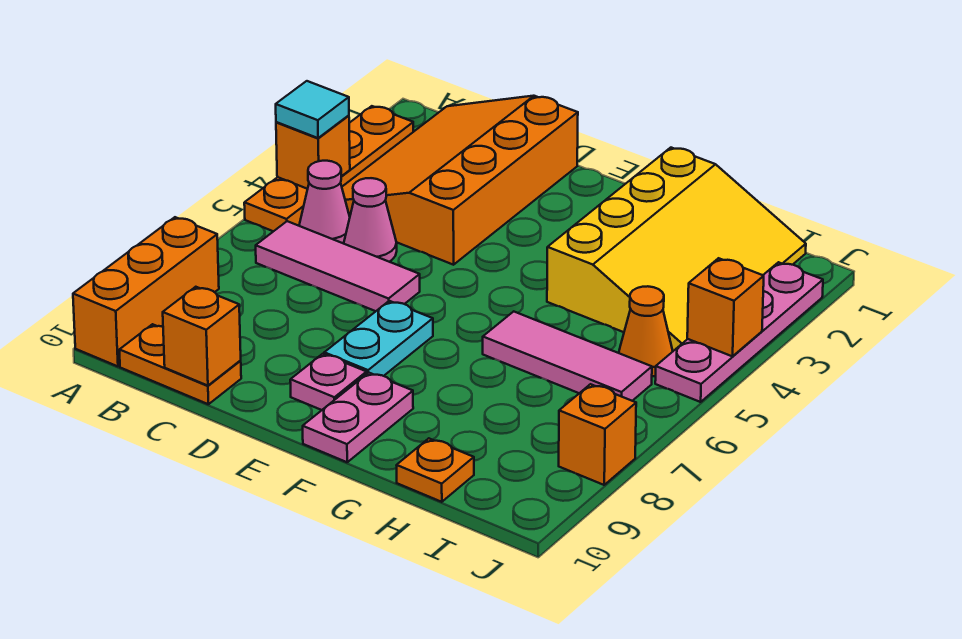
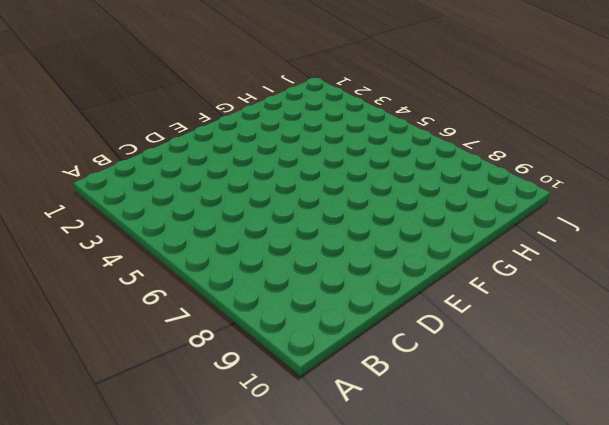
none -> orange plate A2:A5 level 1
none -> orange brick A8:A10 level 1
none -> orange slope B1:D4 level 1 top D

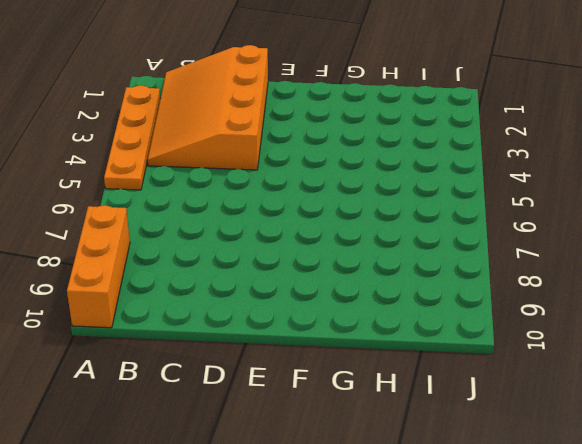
none -> pink cone B5 level 1
none -> pink tile B6:D6 level 1
none -> orange plate B10:C10 level 1

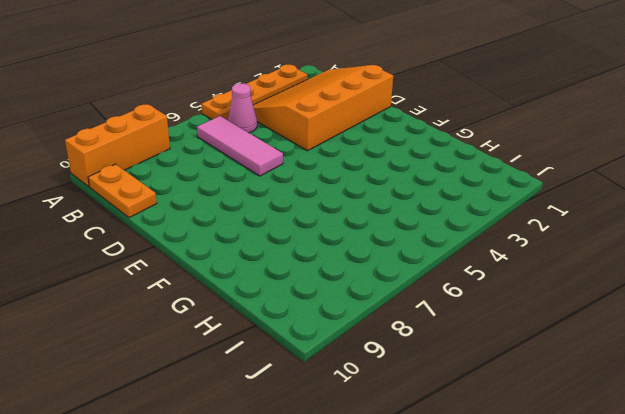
none -> pink cone C5 level 1
none -> cyan plate E7:E8 level 1
none -> pink plate E9 level 1

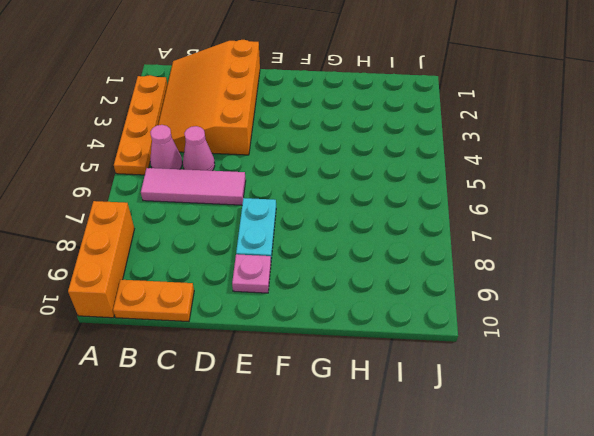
none -> pink plate F9:F10 level 1
none -> yellow slope G1:I4 level 1 top G
none -> pink tile G6:I6 level 1

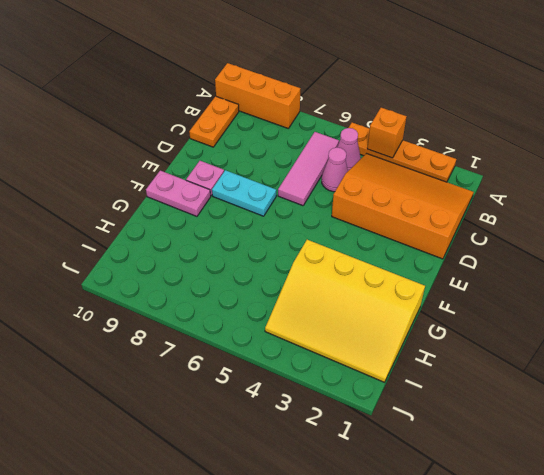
none -> pink tile G6:I6 level 1
none -> orange plate H10 level 1
none -> orange cone I5 level 1

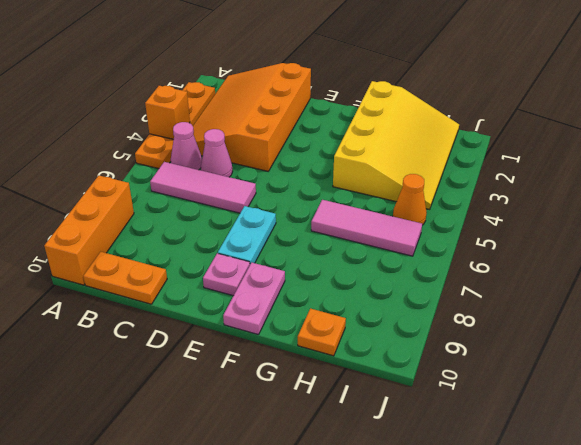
none -> pink plate J2:J5 level 1
none -> orange brick J8 level 1
none -> orange brick C10 level 2

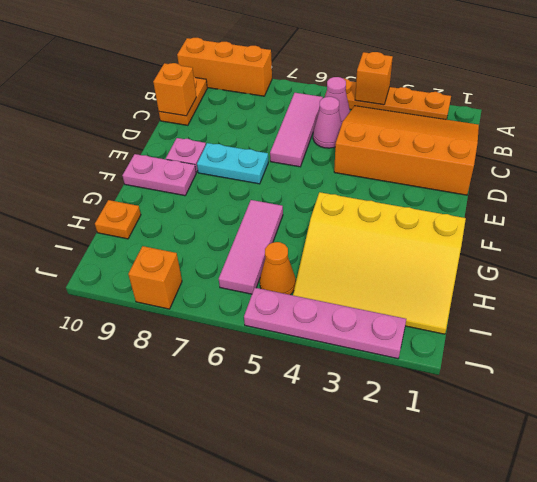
none -> orange brick J4 level 2
none -> cyan tile A4 level 3

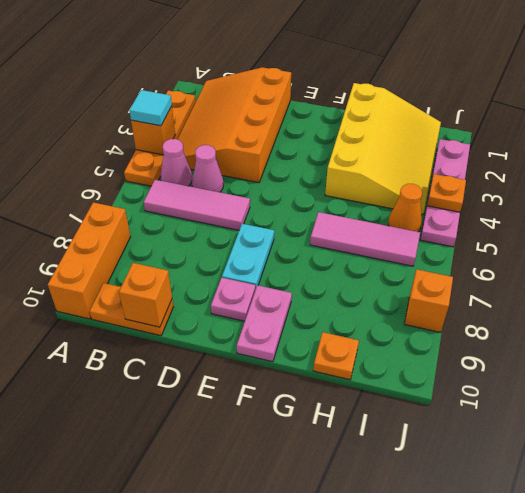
orange plate J4 level 2 -> orange brick J4 level 2

